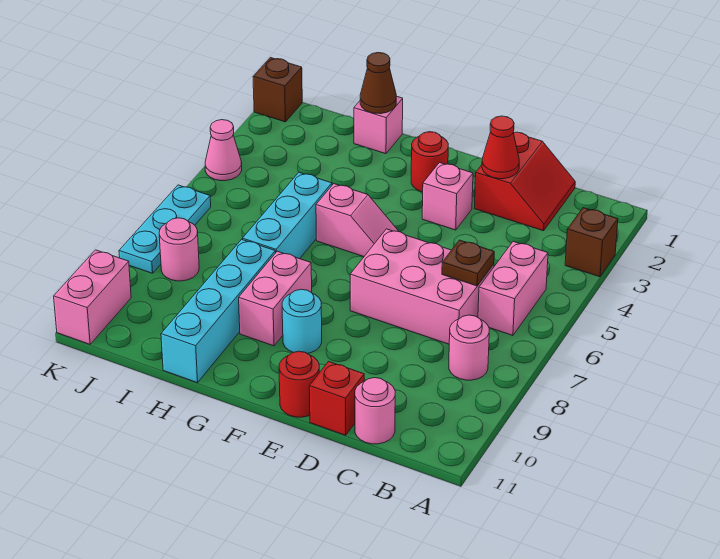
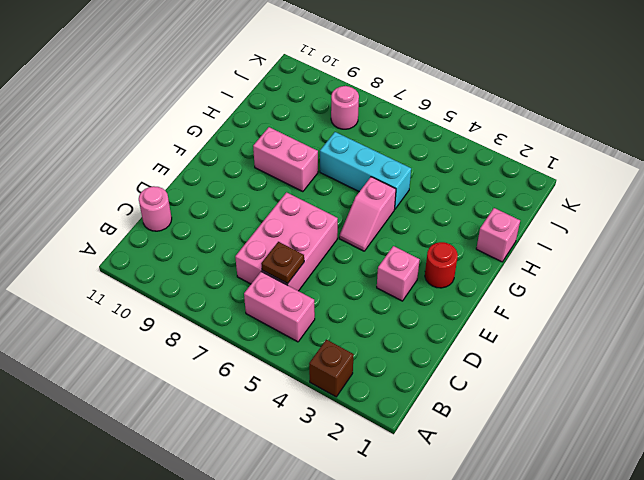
none -> pink round brick B8 level 1
none -> red slope C1:D2 level 1 top D
none -> red brick D11 level 1

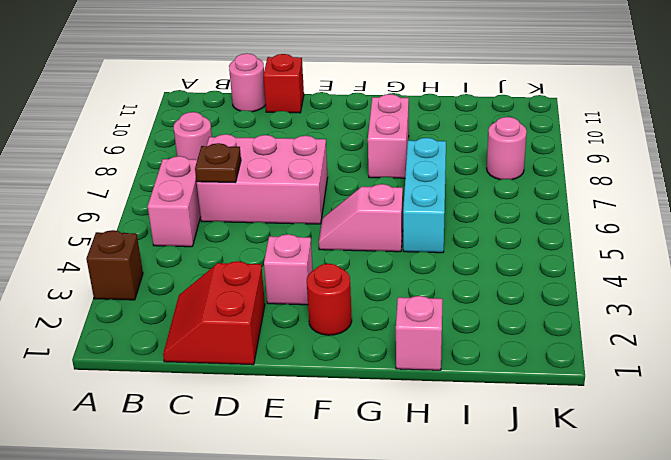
none -> red round brick E11 level 1
none -> cyan round brick F9 level 1
none -> cyan brick H8:H11 level 1

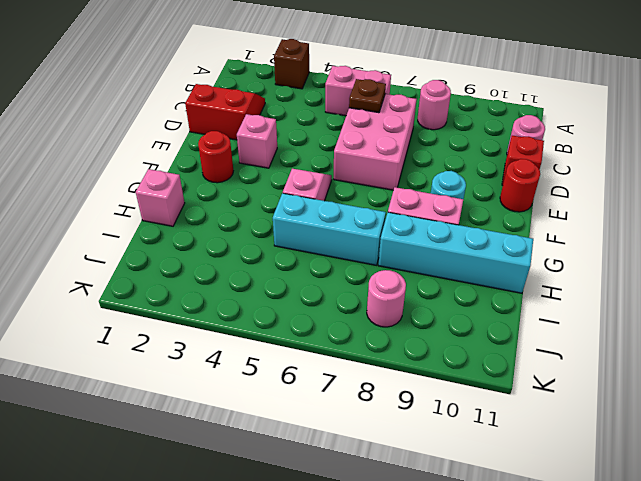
none -> brown brick K1 level 1
none -> pink cone K4 level 1
none -> cyan plate K6:K8 level 1

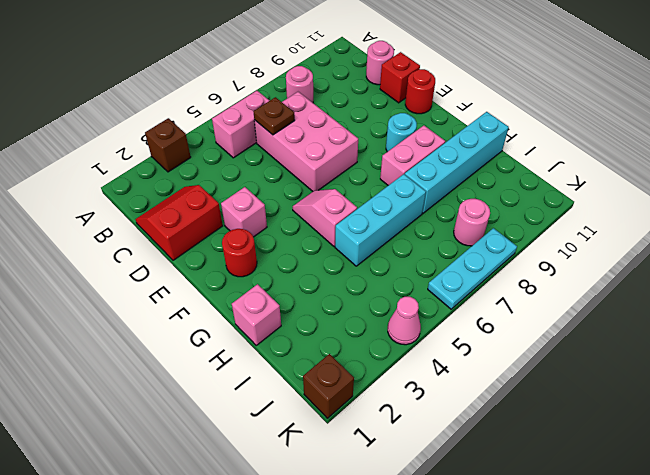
none -> pink brick K10:K11 level 1
none -> red cone D2 level 2
none -> brown cone H1 level 2

